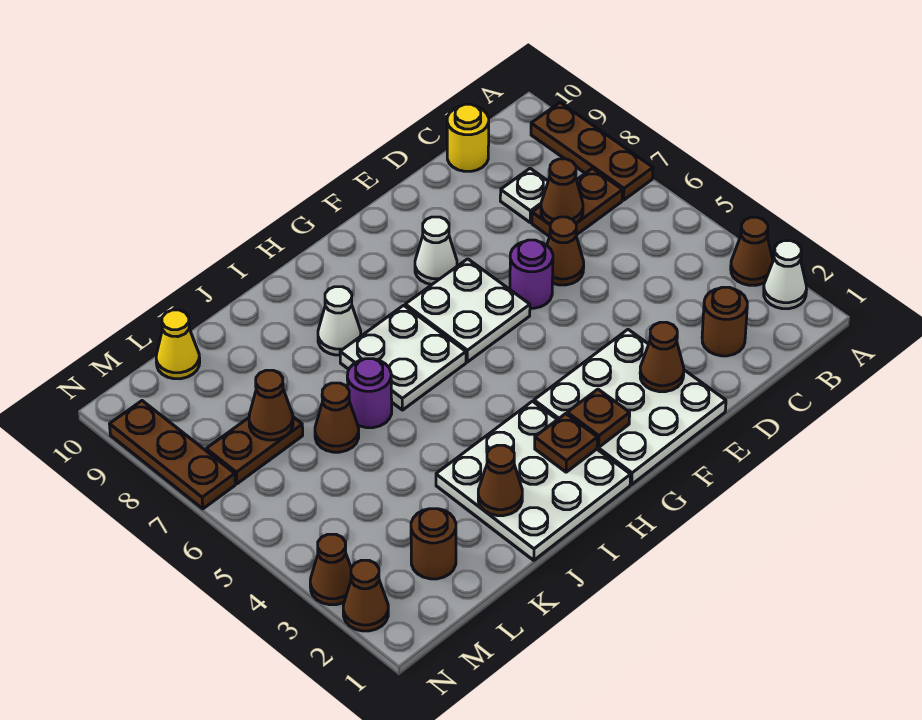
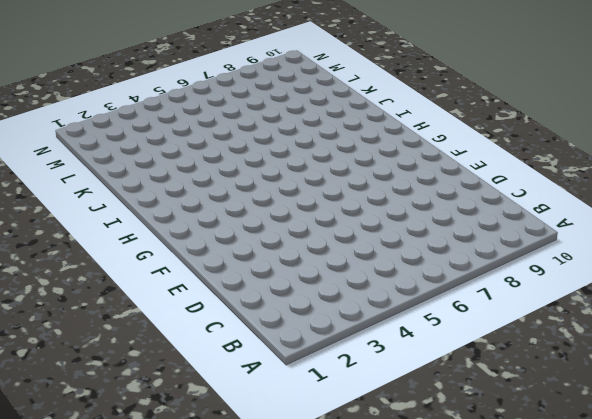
none -> white cone A2 level 1
none -> brown cone A3 level 1
none -> brown plate A7:A9 level 1

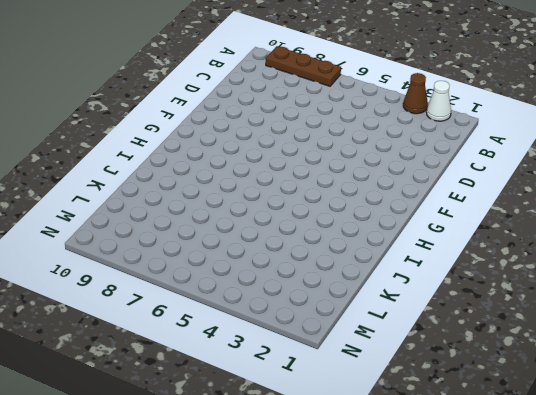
none -> brown plate B7:C7 level 1
none -> brown round brick C2 level 1
none -> white plate C8 level 1

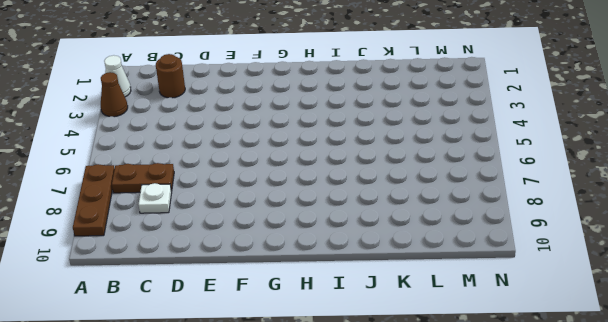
none -> yellow round brick C10 level 1
none -> brown cone D6 level 1
none -> white plate E1:G3 level 1

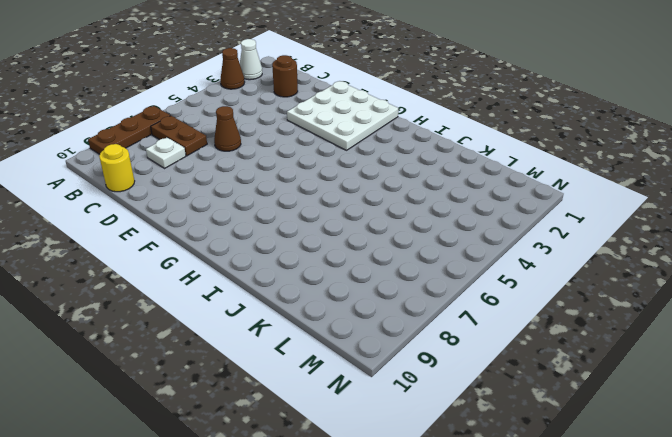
none -> purple round brick E6 level 1
none -> white plate F6:G7 level 1
none -> white cone F8 level 1

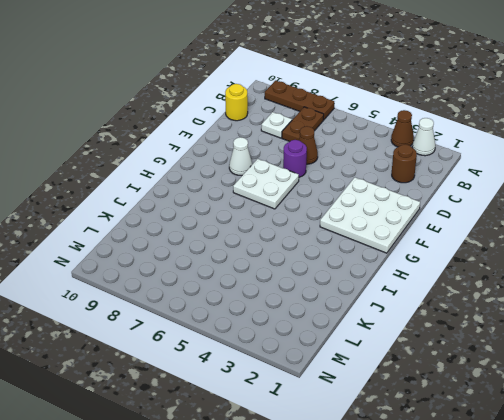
none -> white plate H1:J3 level 1
none -> white plate H6:I7 level 1
none -> white cone I8 level 1

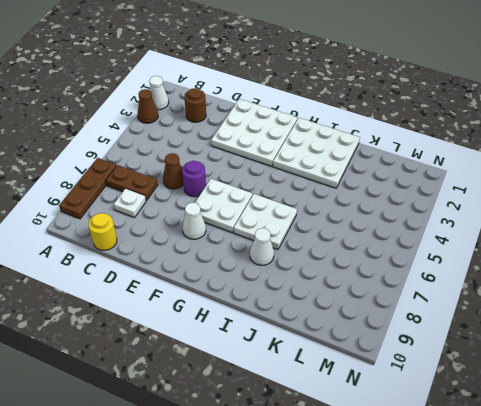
none -> purple round brick J6 level 1
none -> brown cone K6 level 1
none -> brown round brick L2 level 1

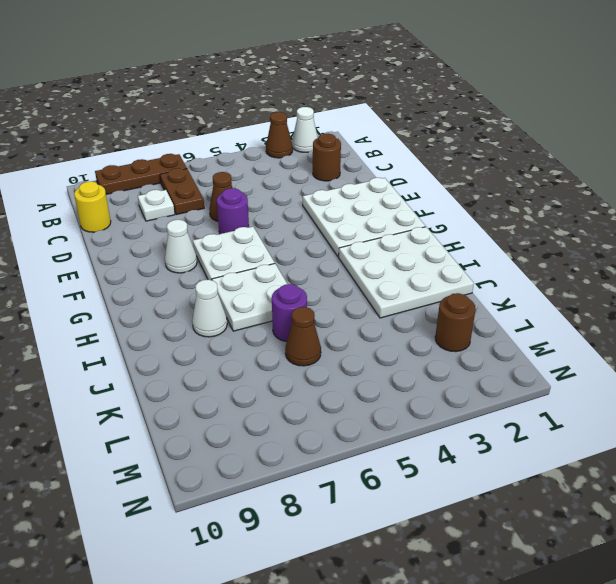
none -> brown plate L7:M7 level 1
none -> yellow cone L10 level 1
none -> brown cone N2 level 1

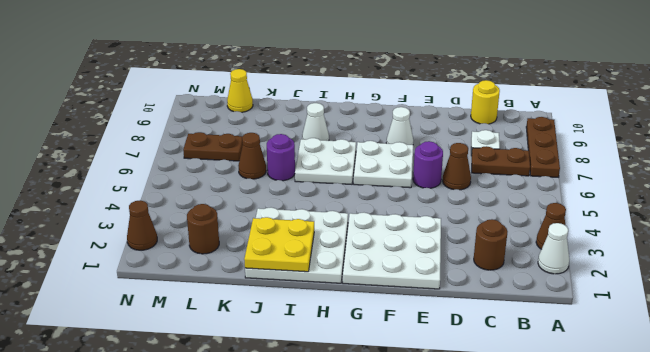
yellow plate I1:J2 level 2 -> brown cone J2 level 2
none -> brown cone N3 level 1
none -> brown plate N7:N9 level 1
none -> brown cone C7 level 2

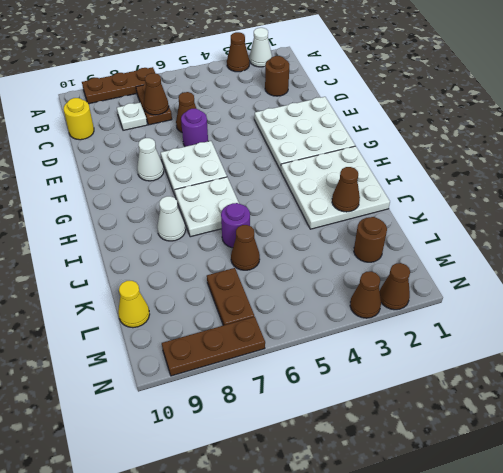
none -> brown cone E2 level 2
none -> brown plate G2 level 2
none -> brown plate H2 level 2

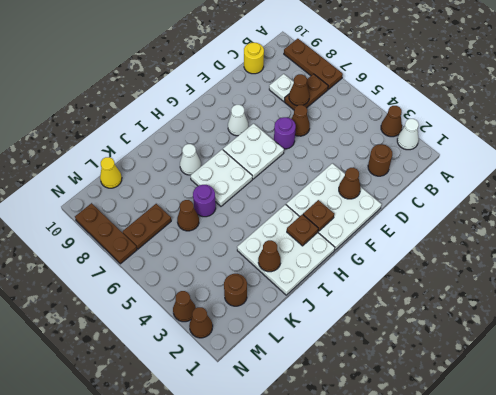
none -> brown cone L7 level 2

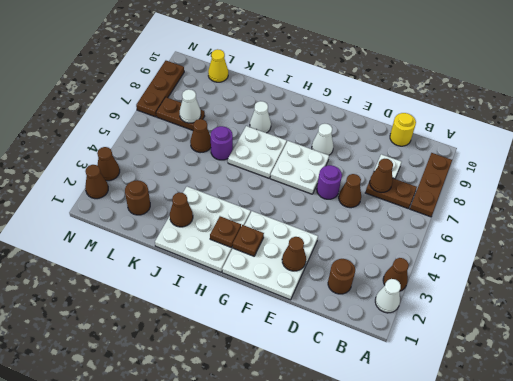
white cone L7 level 2 -> brown cone L7 level 2

